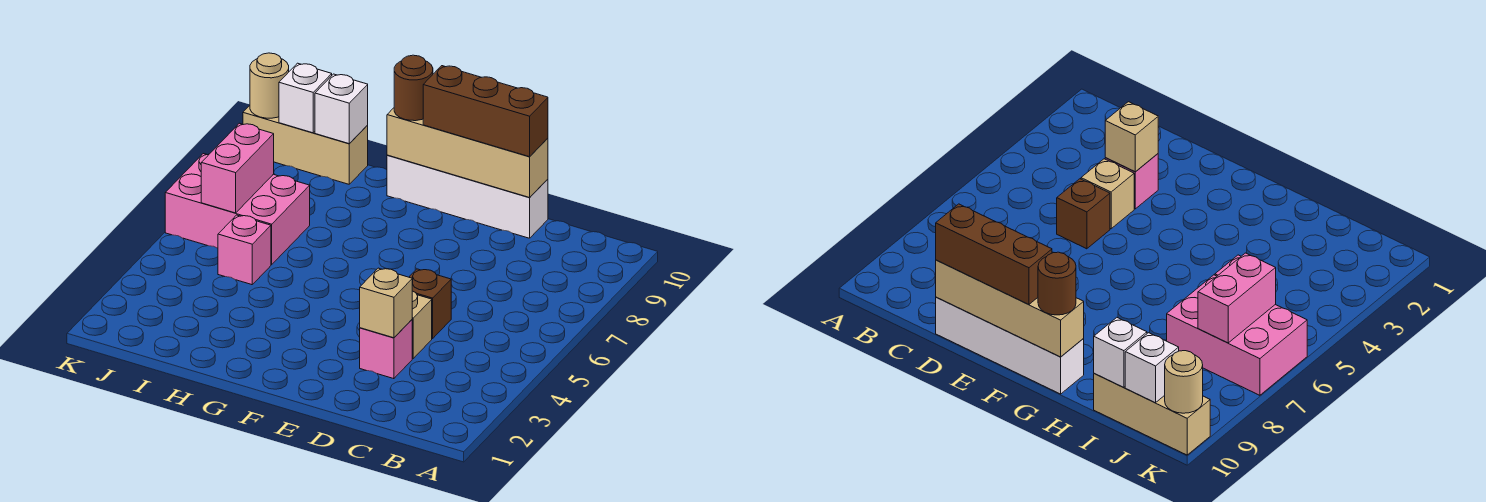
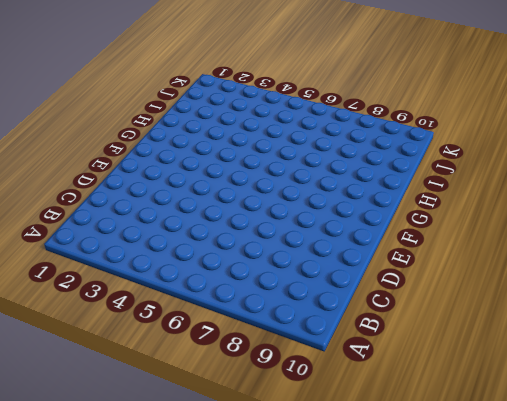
none -> pink brick D3 level 1
none -> tan brick D4 level 1
none -> brown brick D5 level 1

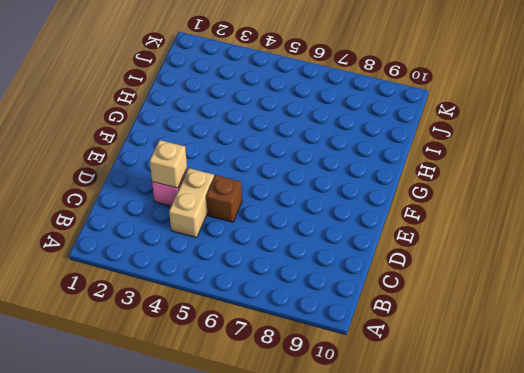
tan brick C4:D4 level 1 -> tan brick D4 level 1
none -> white brick D10:G10 level 1
none -> pink brick I5 level 1
none -> pink brick I6:K7 level 1

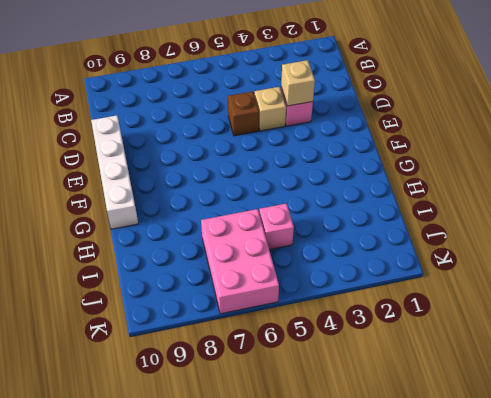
none -> tan brick I10:K10 level 1
none -> tan brick D10:G10 level 2
none -> white brick I10 level 2

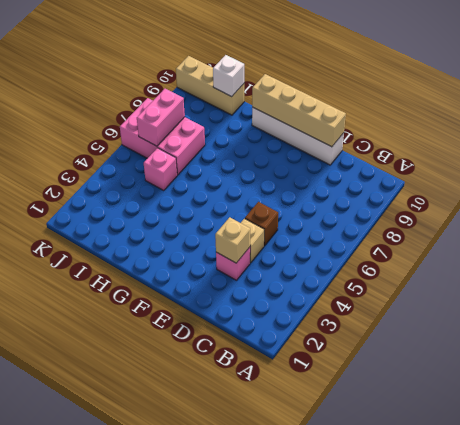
none -> white brick J10 level 2
none -> tan round brick K10 level 2
none -> brown brick D10:F10 level 3

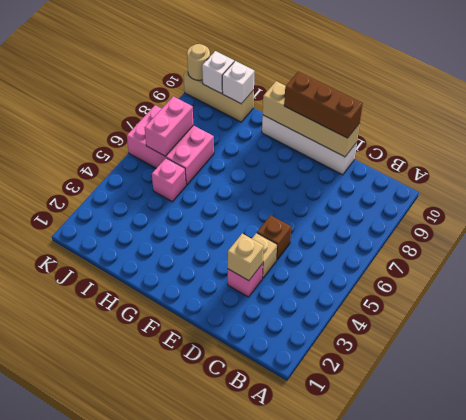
none -> brown round brick G10 level 3

